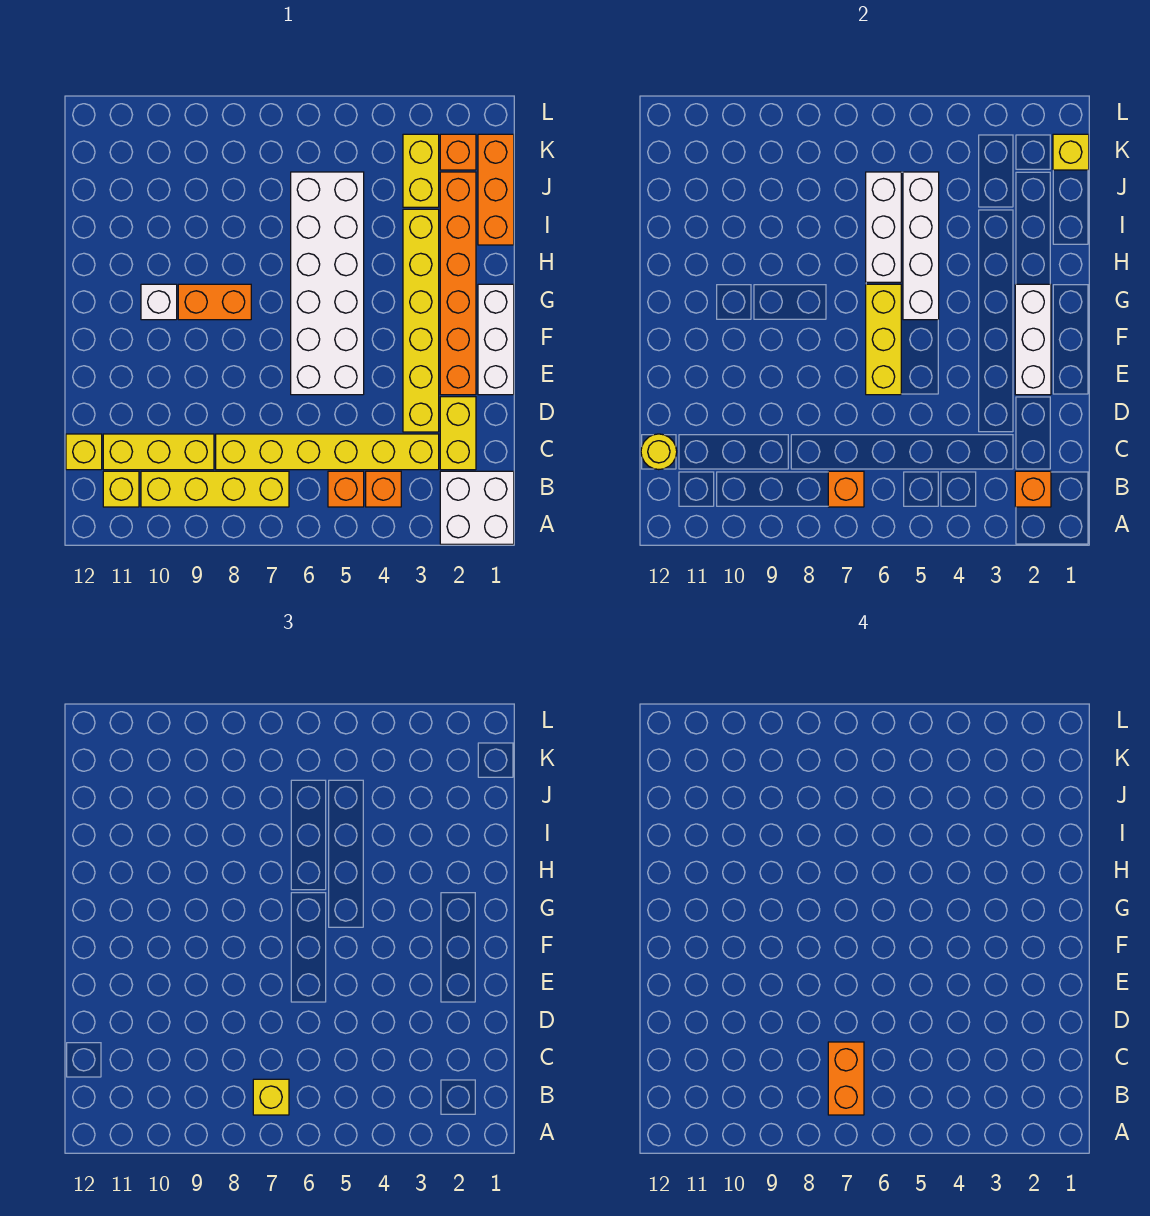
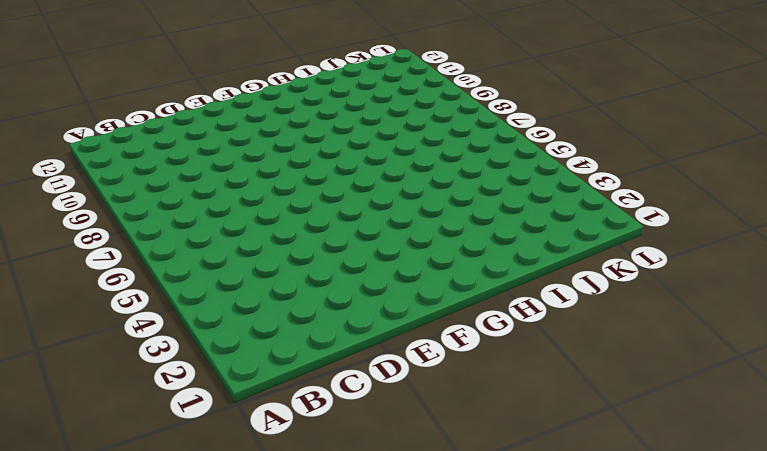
none -> white brick A1:B2 level 1
none -> orange brick B4 level 1
none -> orange brick B5 level 1

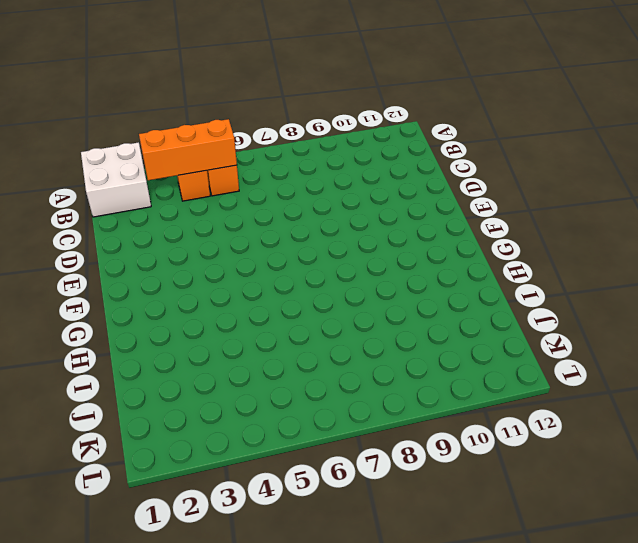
orange brick B3:B5 level 2 -> orange brick I1:K1 level 1
none -> yellow brick B7:B10 level 1
none -> yellow brick B11 level 1
none -> yellow brick C2:D2 level 1

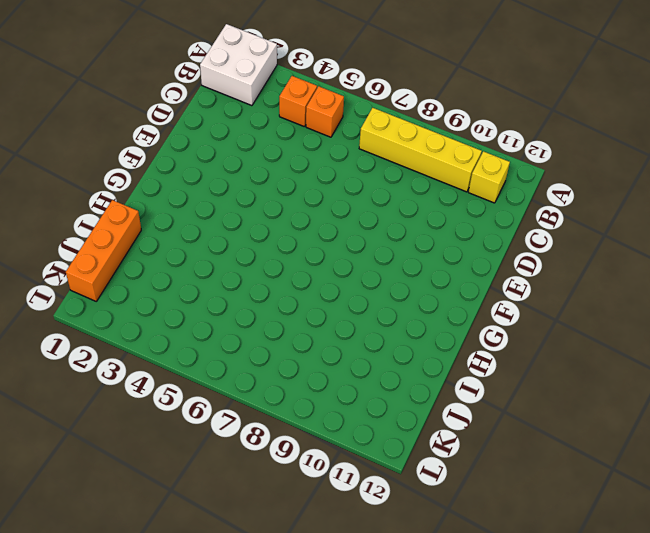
none -> yellow brick C2:D2 level 1
none -> yellow brick C3:C8 level 1
none -> yellow brick C9:C11 level 1

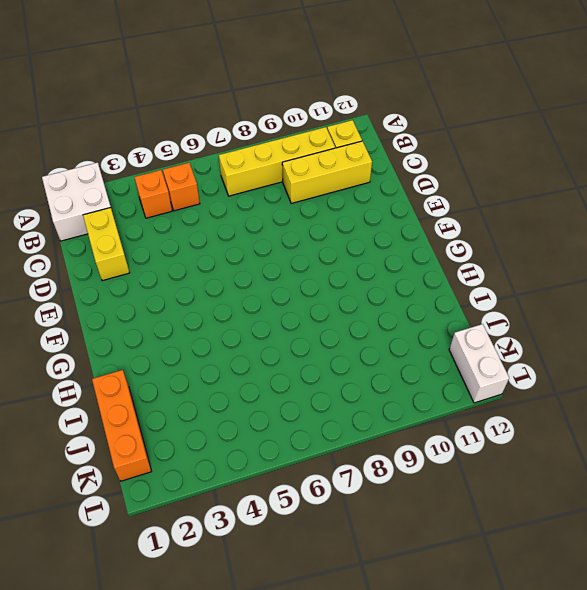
white brick K12:L12 level 1 -> none
none -> yellow brick C3:C8 level 1
none -> yellow brick C12 level 1
none -> yellow brick D3:I3 level 1

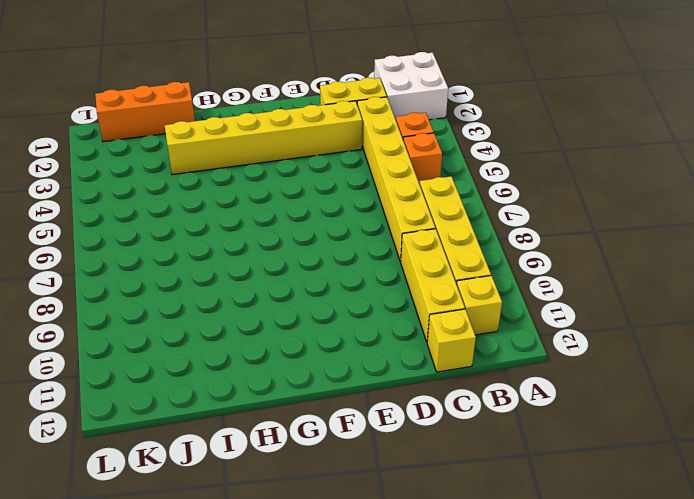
none -> white brick E1:G1 level 1
none -> orange brick E2:J2 level 1
none -> white brick E5:J6 level 1

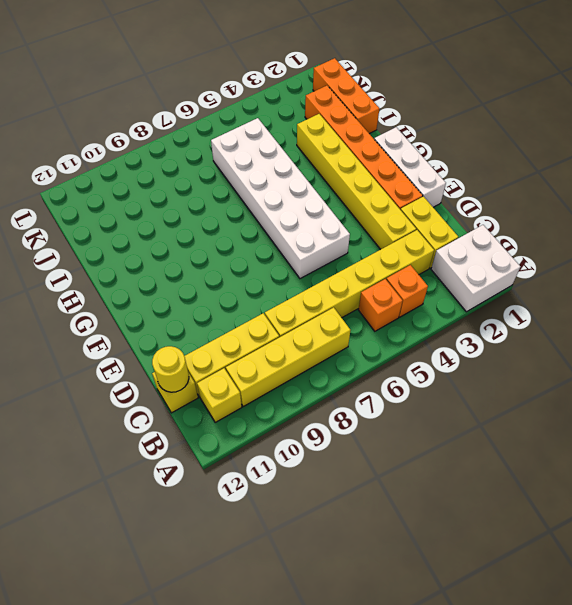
none -> orange brick G8:G9 level 1
none -> white brick G10 level 1
none -> yellow brick J3:K3 level 1

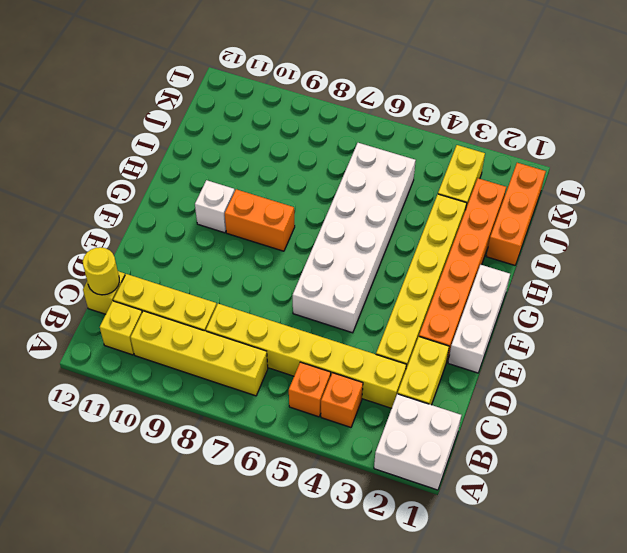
none -> orange brick K2 level 1
none -> orange brick B2 level 2
none -> orange brick B7 level 2

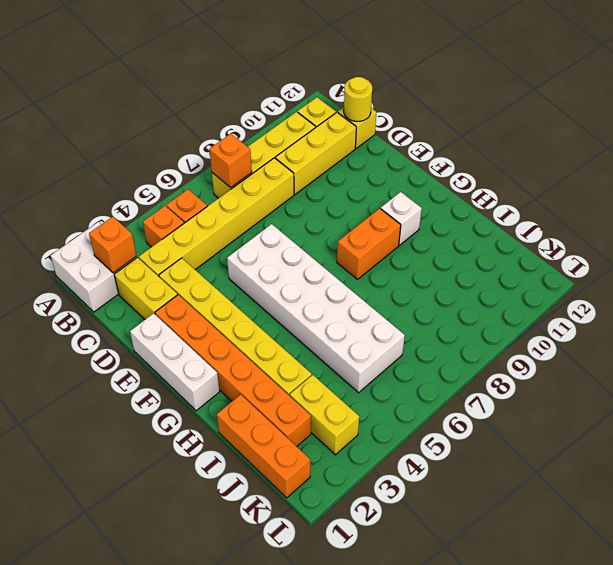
none -> orange brick K2 level 1
none -> white brick E2:G2 level 2
none -> yellow brick E6:G6 level 2

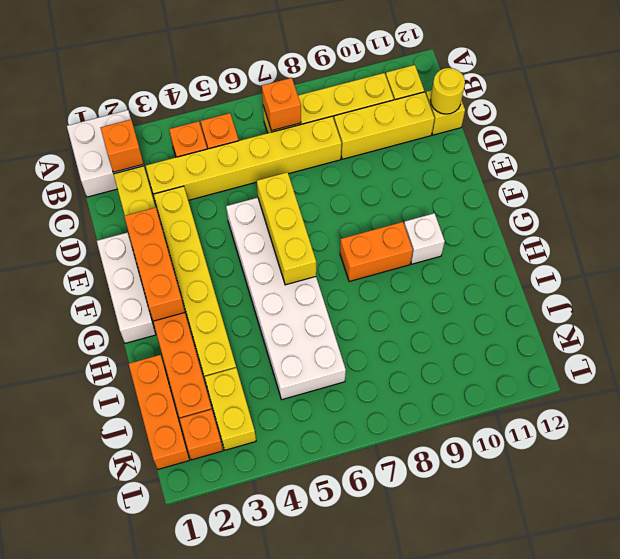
orange brick E2:G2 level 2 -> white brick E2:G2 level 2
none -> white brick G5:J5 level 2
none -> white brick H6:J6 level 2
none -> yellow brick K1 level 2

